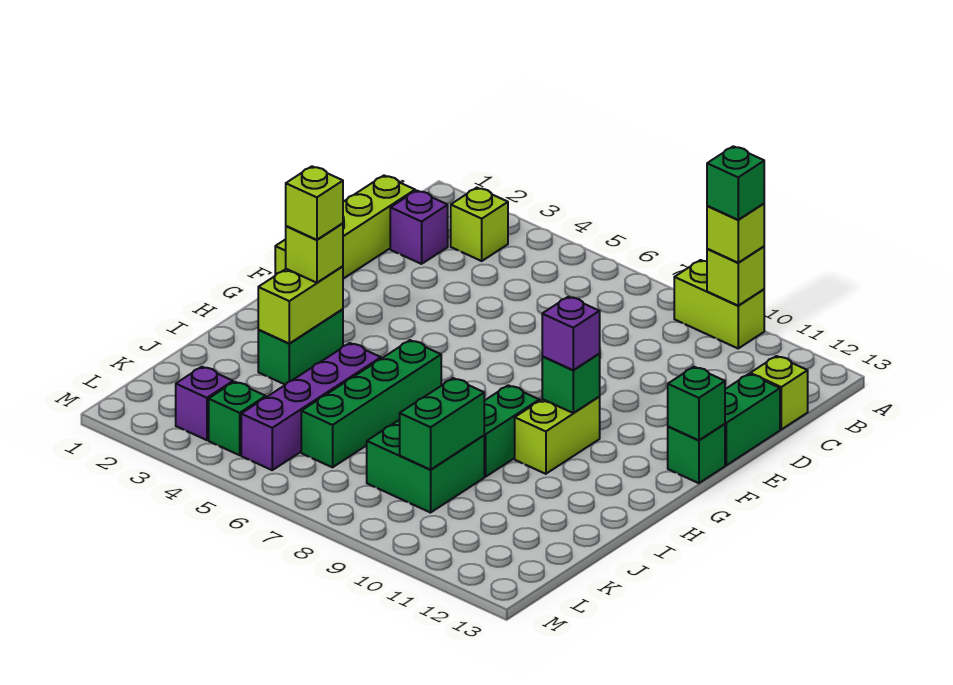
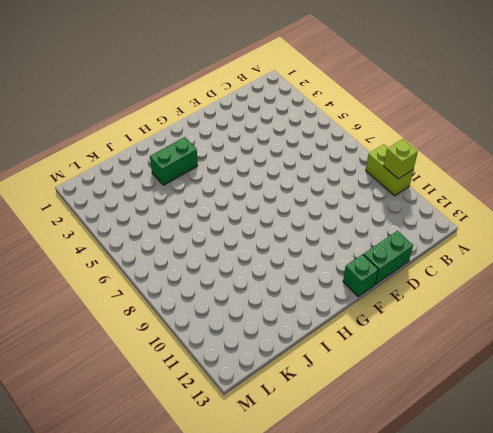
none -> lime brick B3 level 1
none -> lime brick C1:F1 level 1
none -> purple brick C2 level 1

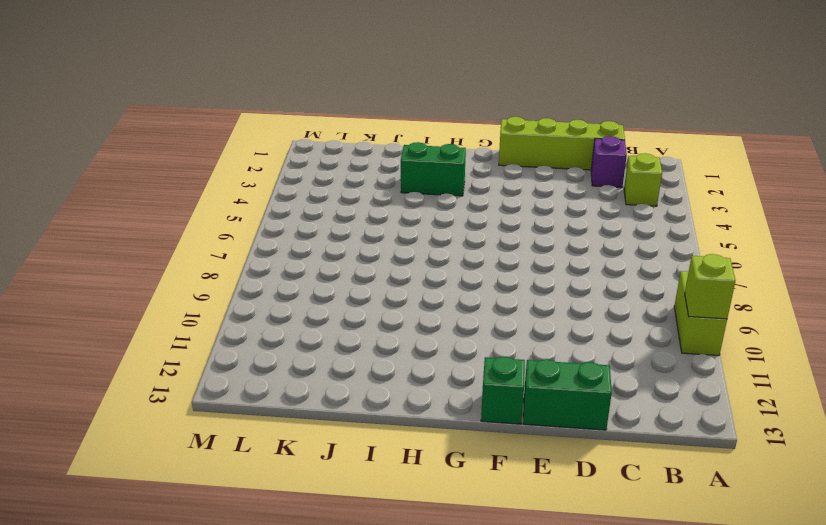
none -> lime brick C13 level 1
none -> lime brick G10:H10 level 1
none -> green brick H6:K6 level 1

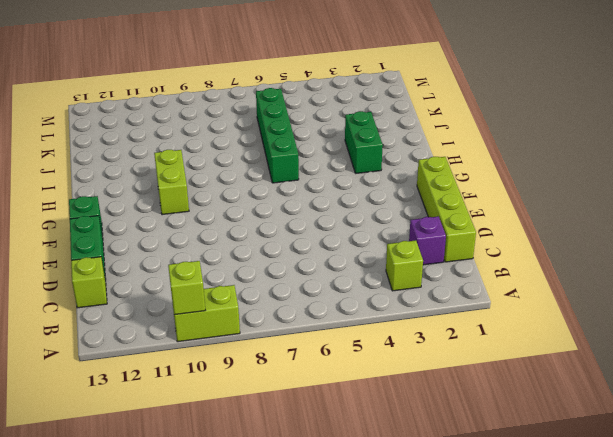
none -> green brick H9:I9 level 1
none -> purple brick I5:L5 level 1
none -> green brick J8:K9 level 1

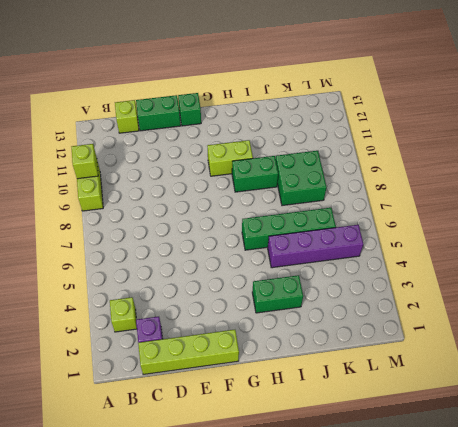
none -> purple brick L3 level 1
none -> green brick L4 level 1
none -> green brick F13 level 2

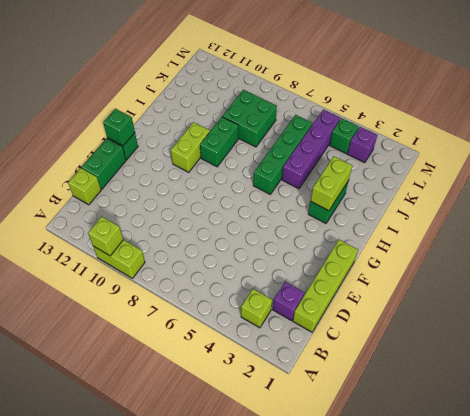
none -> green brick G10 level 2
none -> green brick J9:K9 level 2
none -> lime brick A10 level 3

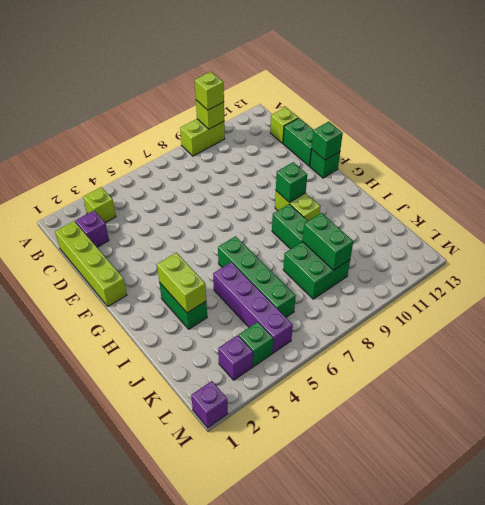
purple brick M1 level 1 -> purple brick G10 level 3
none -> lime brick H3 level 3
none -> green brick A10 level 4
none -> lime brick H3 level 4

